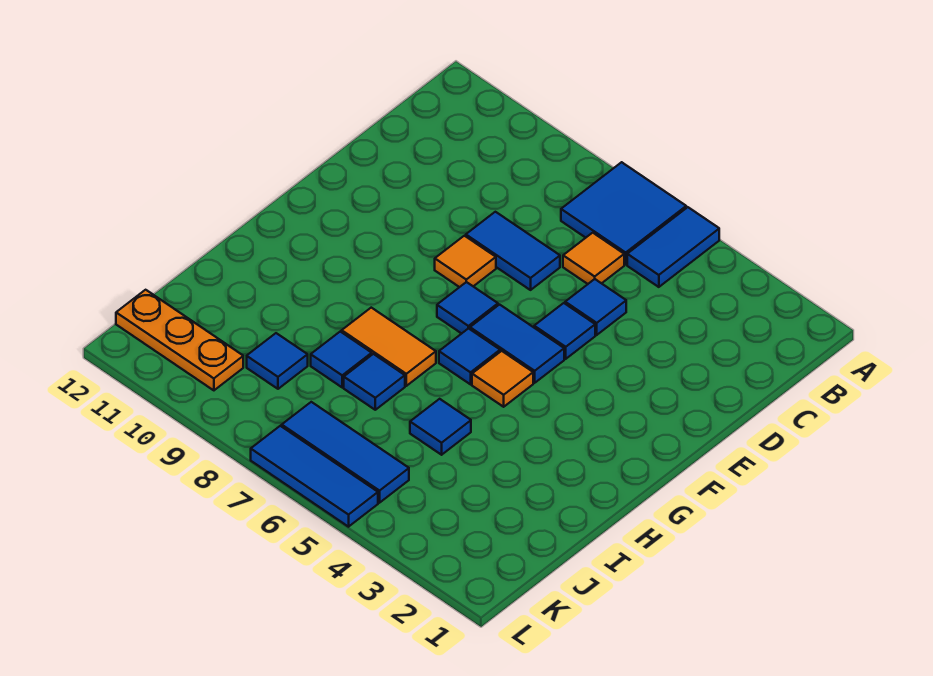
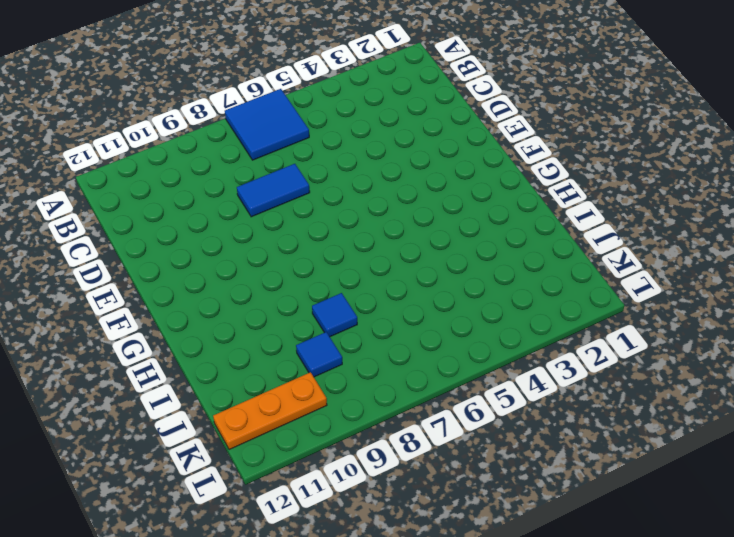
none -> blue tile A5:B5 level 1
none -> orange tile C6 level 1
none -> blue tile D5 level 1

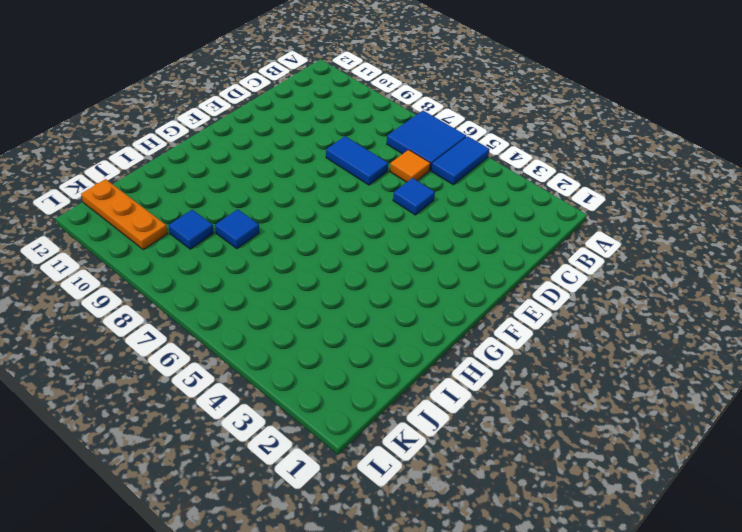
none -> blue tile E5 level 1
none -> orange tile E8 level 1
none -> blue tile F5:F6 level 1

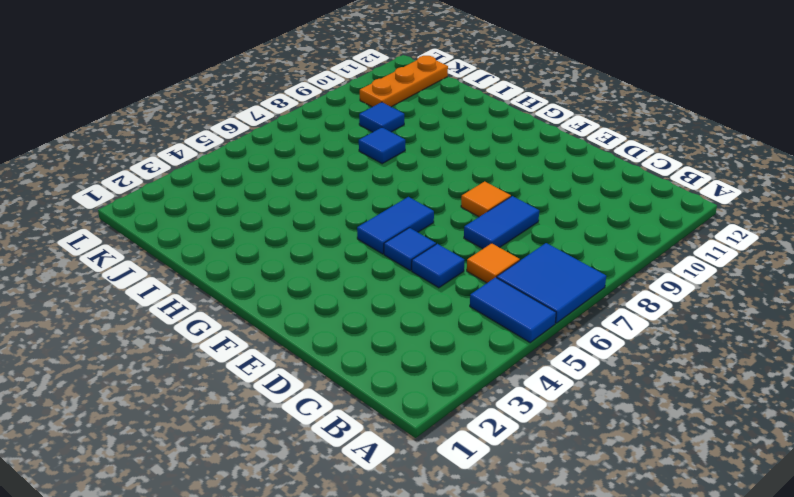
none -> blue tile F7 level 1
none -> orange tile G5 level 1
none -> blue tile G6 level 1

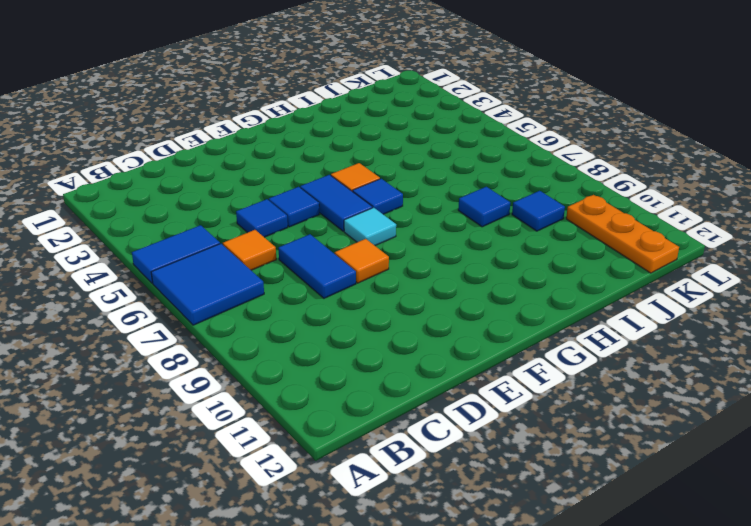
cyan tile F7 level 1 -> blue tile F7 level 1
none -> orange tile H7:H8 level 1
none -> blue tile I5 level 1
none -> blue tile I7 level 1

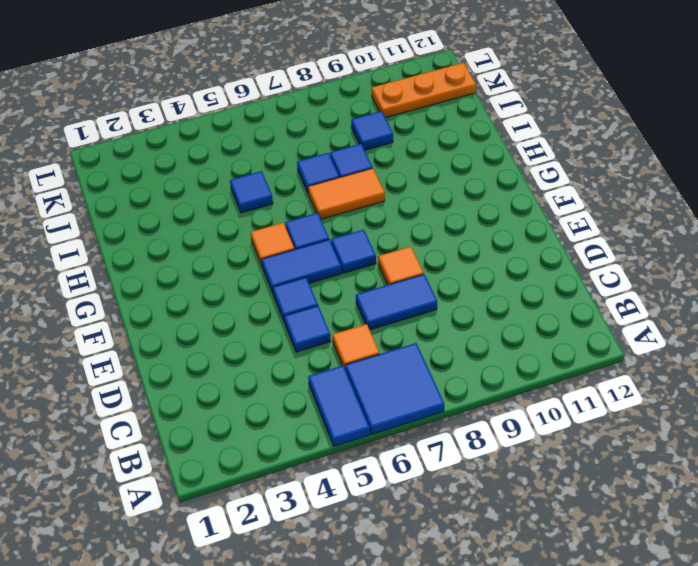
none -> blue tile K5:K7 level 1
none -> blue tile L5:L7 level 1

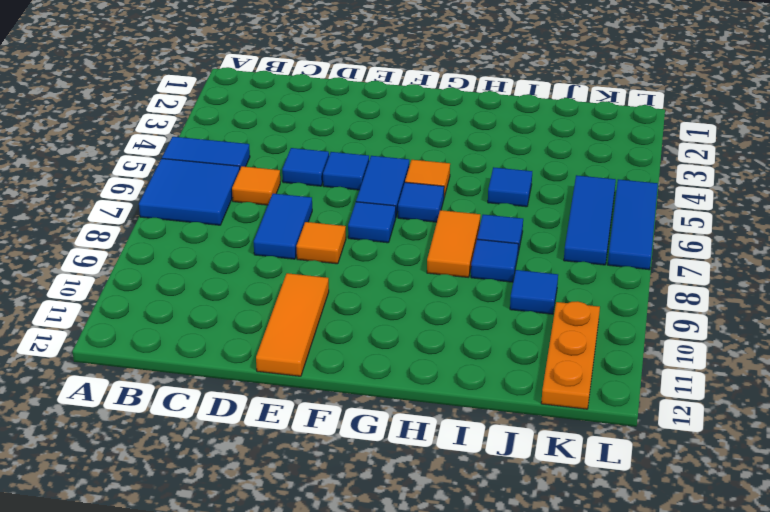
orange tile E10:E12 level 1 -> none

